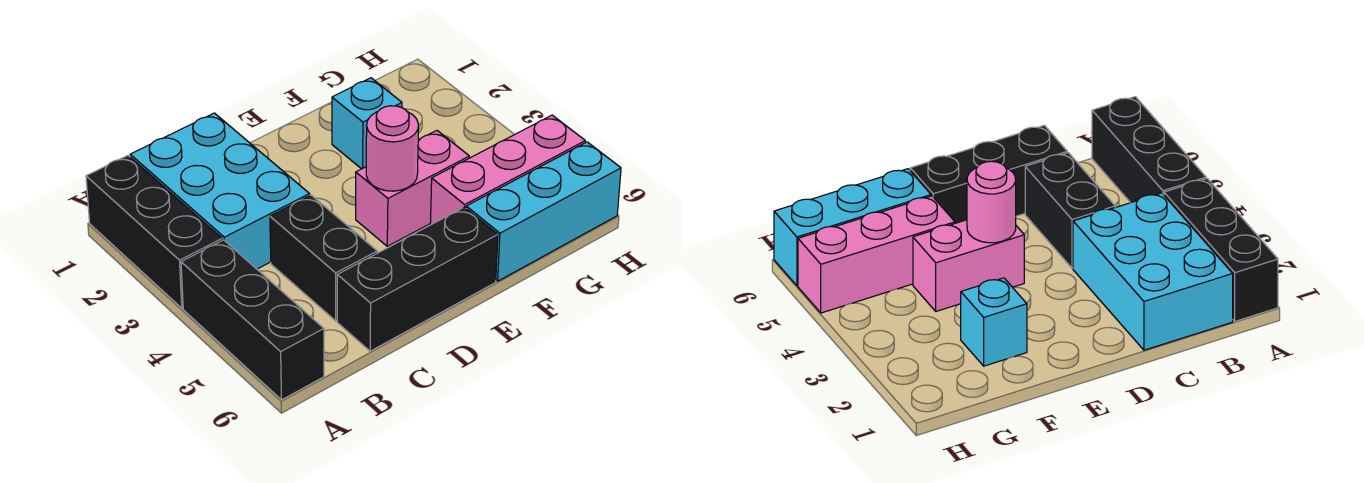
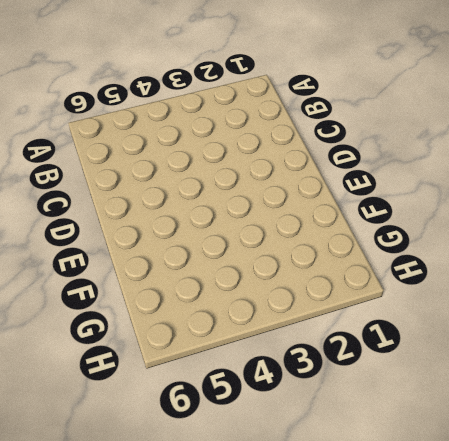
none -> black brick A1:A3 level 1
none -> black brick A4:A6 level 1

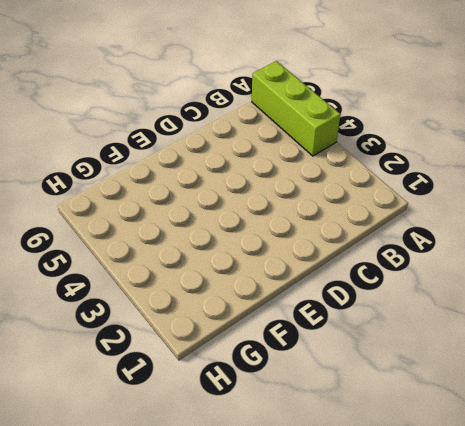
lime brick A4:A6 level 1 -> black brick A4:A6 level 1
none -> black brick A1:A3 level 1
none -> cyan brick B1:C3 level 1

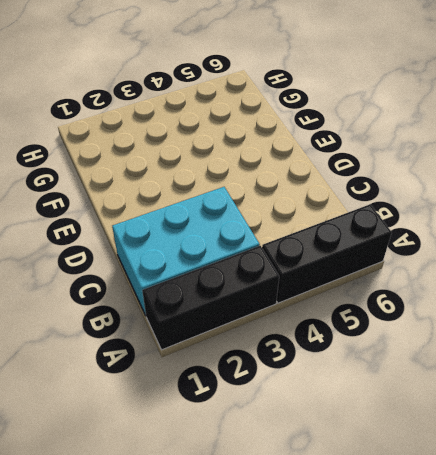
none -> black brick C4:C5 level 1
none -> black brick C6:E6 level 1

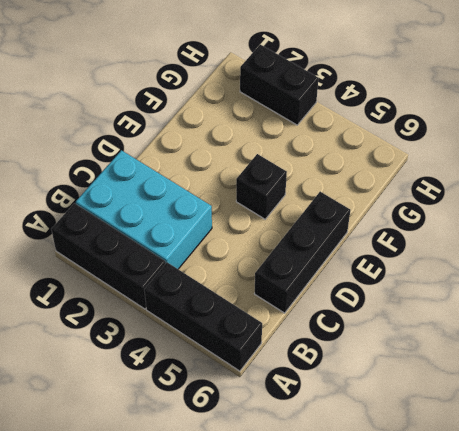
black brick E4 level 1 -> pink brick E4:F4 level 1
black brick H2:H3 level 1 -> black brick C4:C5 level 1
none -> cyan brick F2 level 1
none -> pink brick F5:H5 level 1

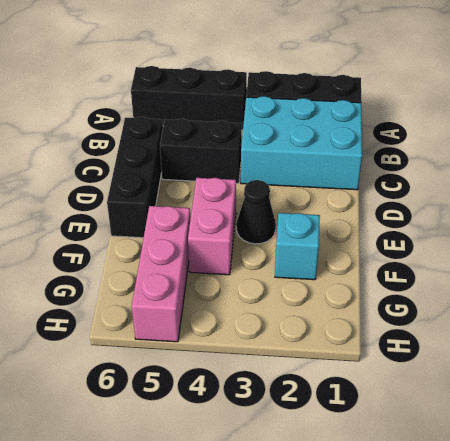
black cone E3 level 1 -> none
none -> cyan brick F6:H6 level 1
none -> pink round brick E4 level 2

